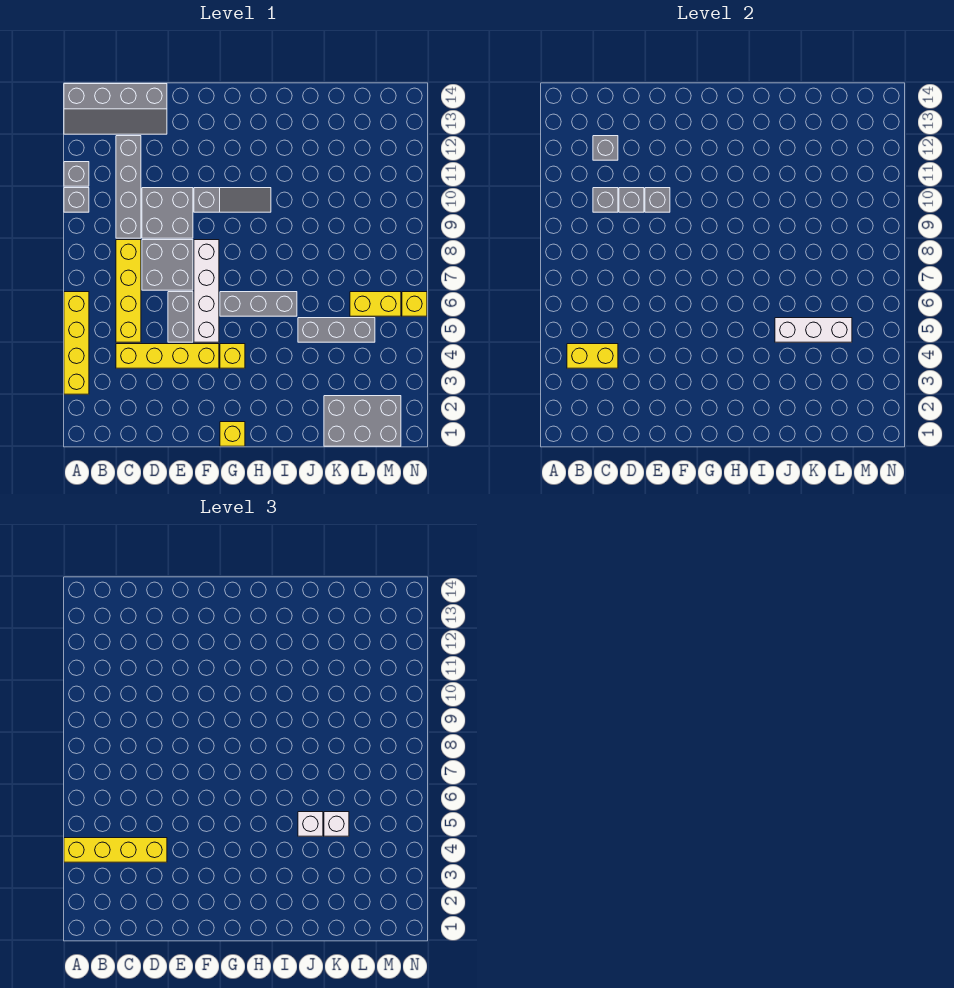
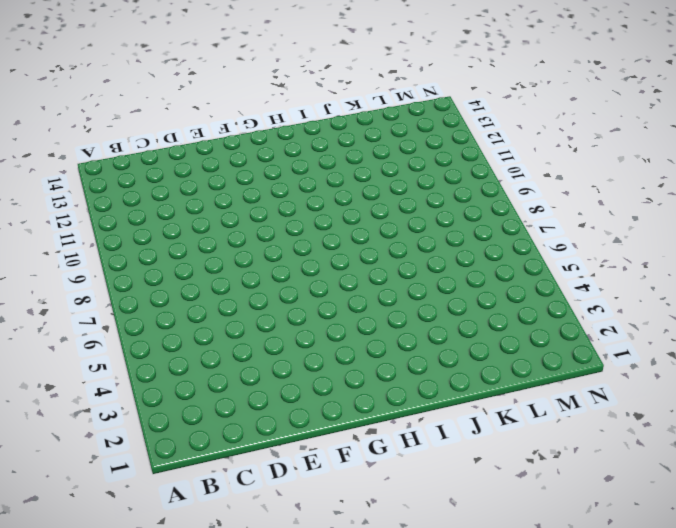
none -> yellow brick A3:A6 level 1
none -> grey brick A10 level 1
none -> grey brick A11 level 1

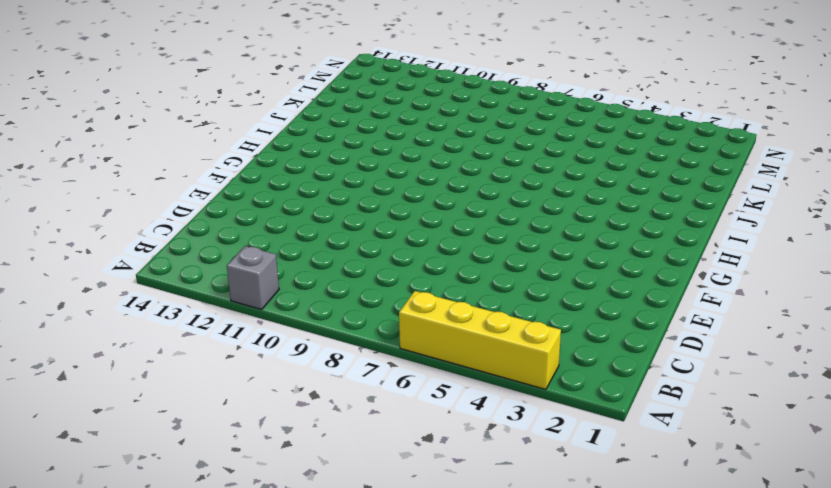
none -> grey brick A10 level 1
none -> grey slope A13:D14 level 1 top 14
none -> yellow brick C4:F4 level 1

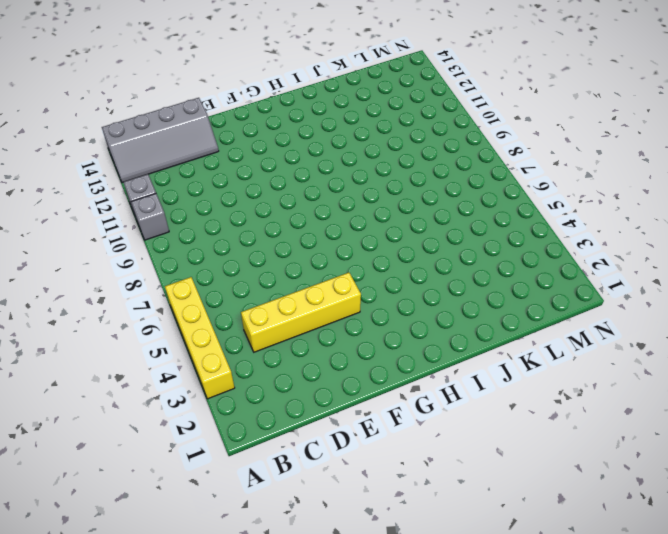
none -> yellow brick C5:C8 level 1
none -> grey brick C9:C12 level 1
none -> grey brick D7:E8 level 1

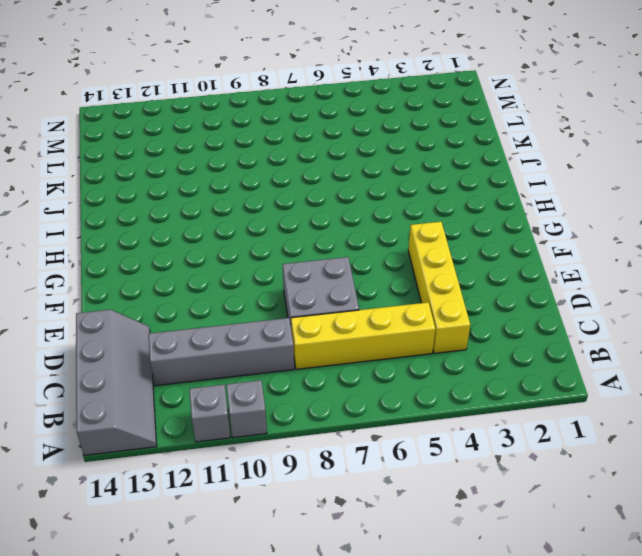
none -> yellow brick A3:A6 level 1
none -> grey brick D9:E10 level 1
none -> grey brick E5:E6 level 1

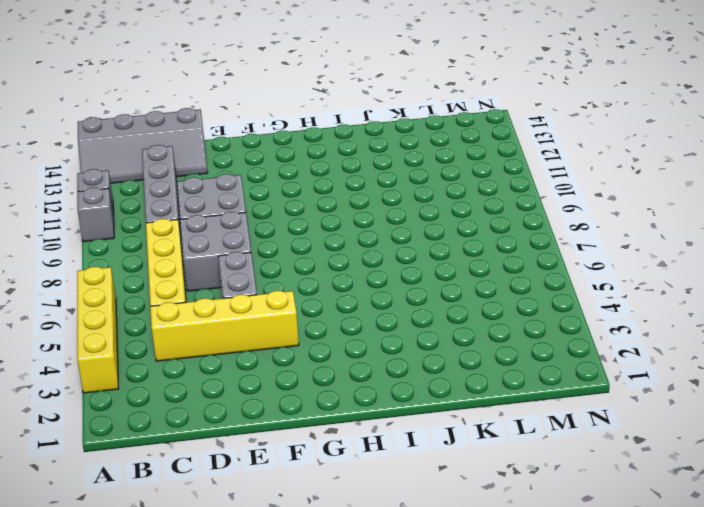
none -> white brick F5:F8 level 1
none -> grey slope F10:H10 level 1 top F
none -> yellow brick G1 level 1

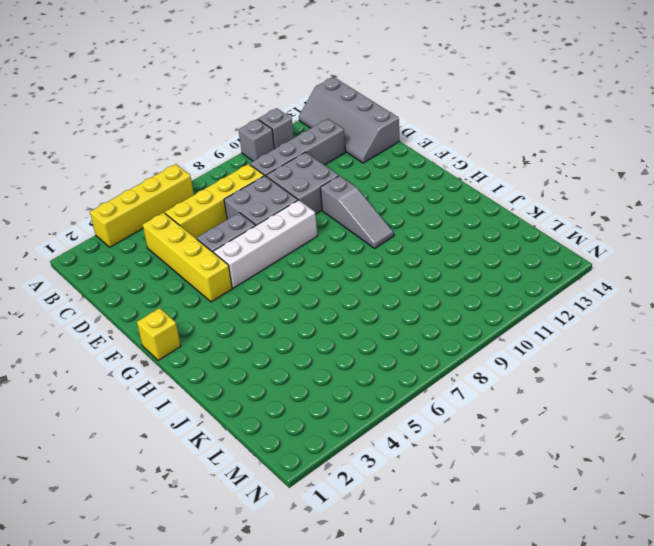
none -> yellow brick G4 level 1
none -> grey brick G6:I6 level 1
none -> grey brick J5:L5 level 1

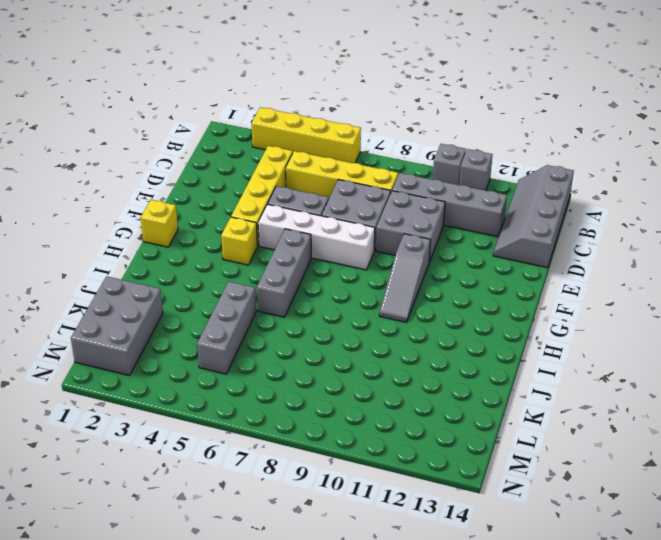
none -> yellow brick L6:M6 level 1
none -> yellow brick N6 level 1
none -> yellow brick B4:C4 level 2

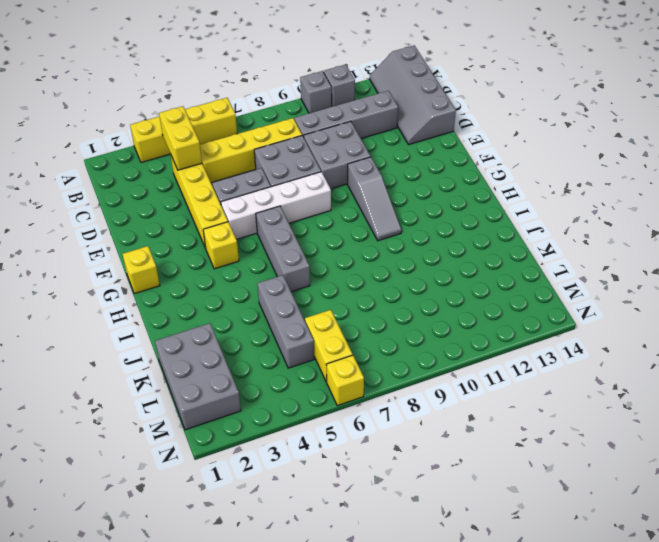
none -> grey brick C10 level 2
none -> grey brick C12 level 2
none -> grey brick D10 level 2

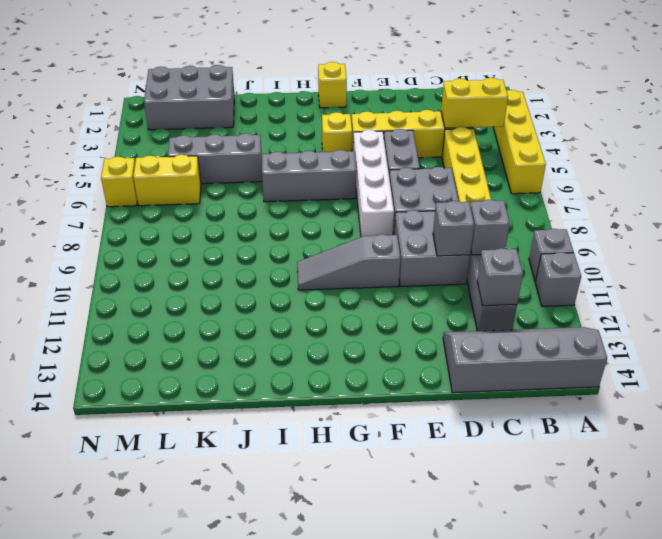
none -> grey brick E10 level 2
none -> white brick J5:L5 level 2
none -> yellow brick A4:D4 level 3

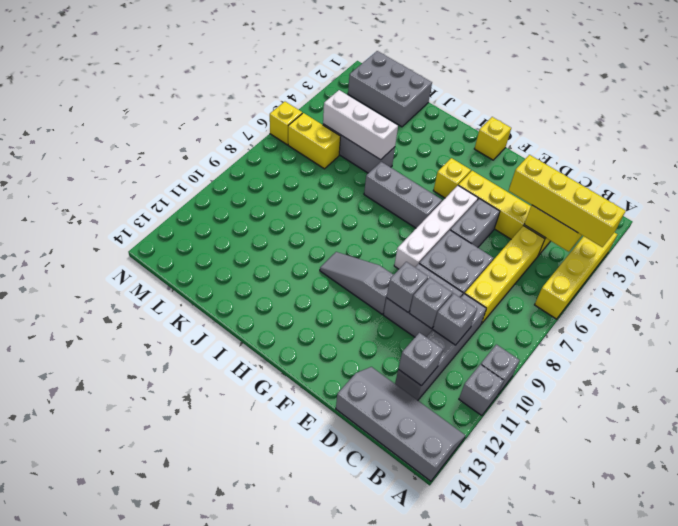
none -> white brick J5 level 3
none -> white brick K5 level 3

